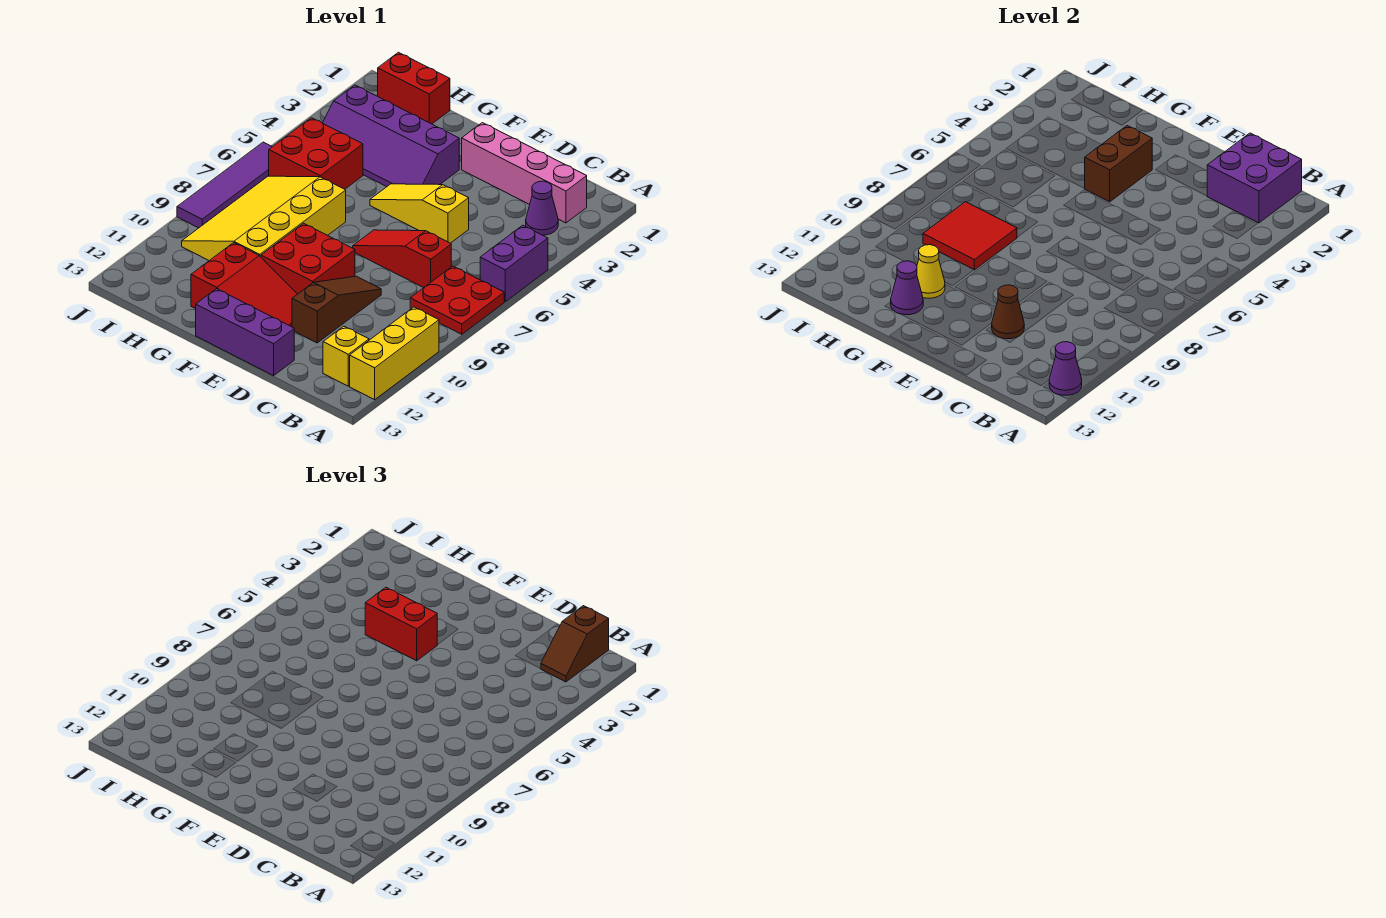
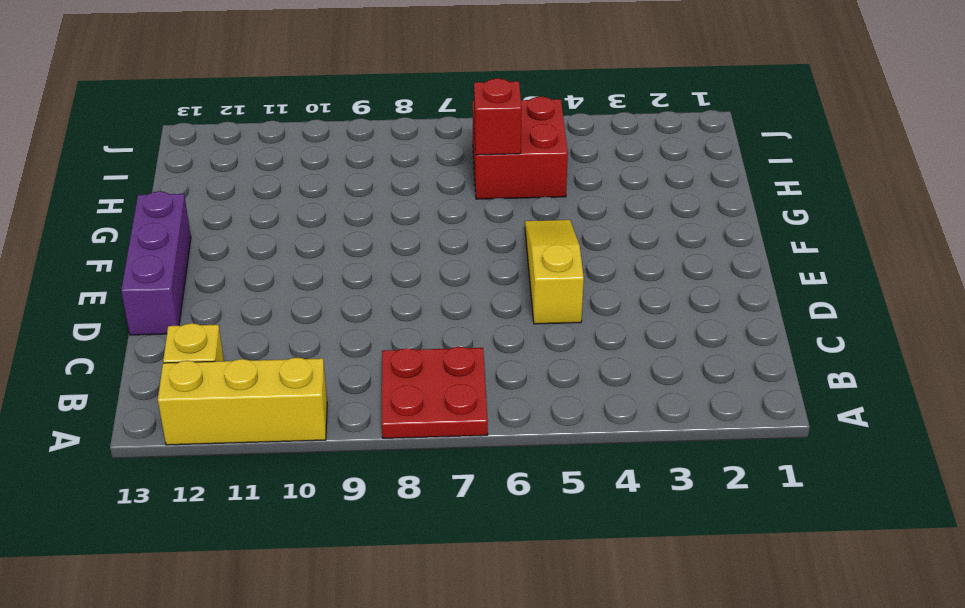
red brick H6 level 2 -> none
none -> purple brick A5:A6 level 1
none -> pink brick B2:E2 level 1
none -> purple cone B3 level 1

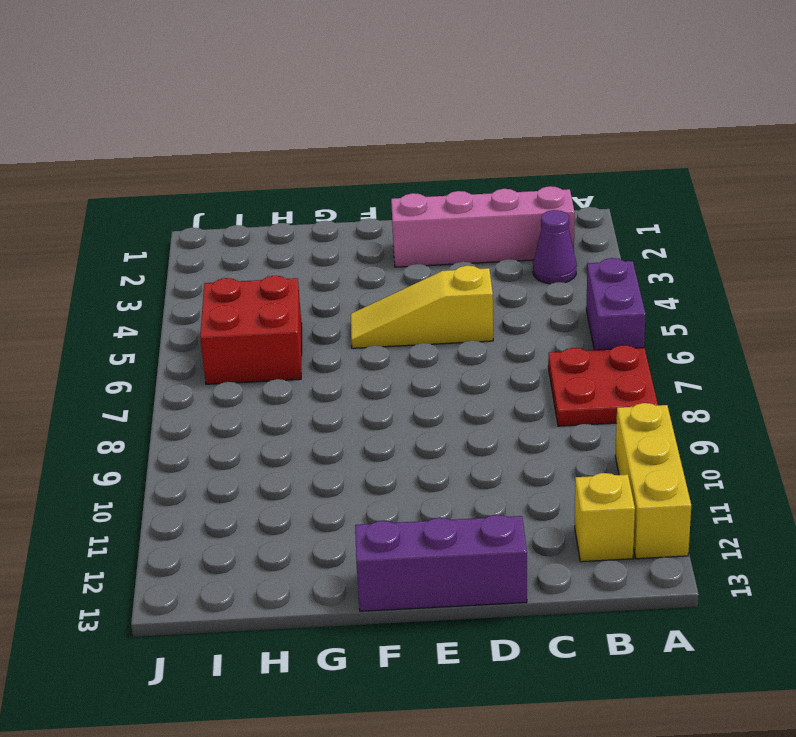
none -> red slope C7:E7 level 1 top C
none -> brown slope D9:D11 level 1 top 11
none -> red brick E9:F10 level 1

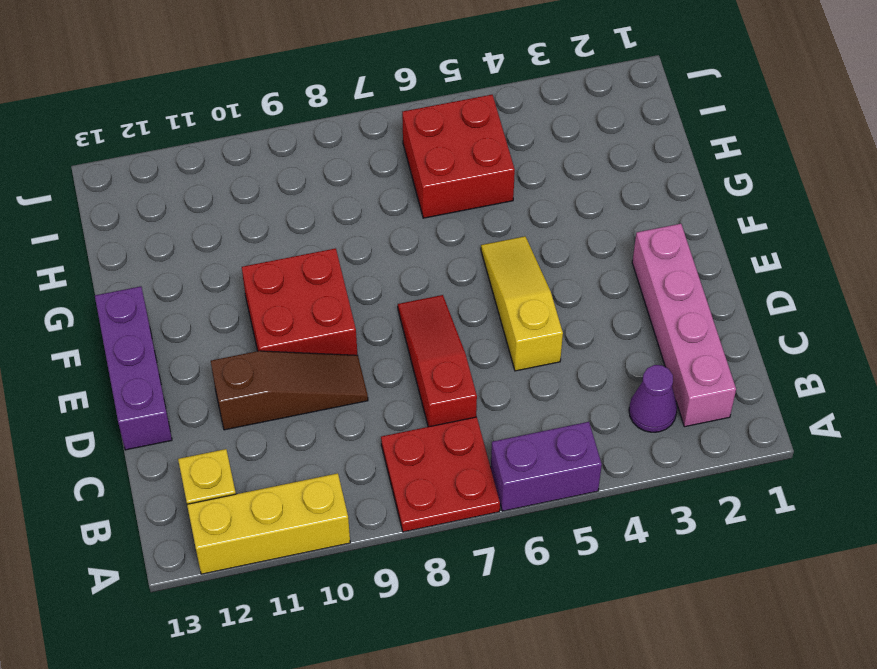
none -> red slope E11:G12 level 1 top G
none -> purple slope F3:I4 level 1 top 3
none -> yellow slope G7:I10 level 1 top G

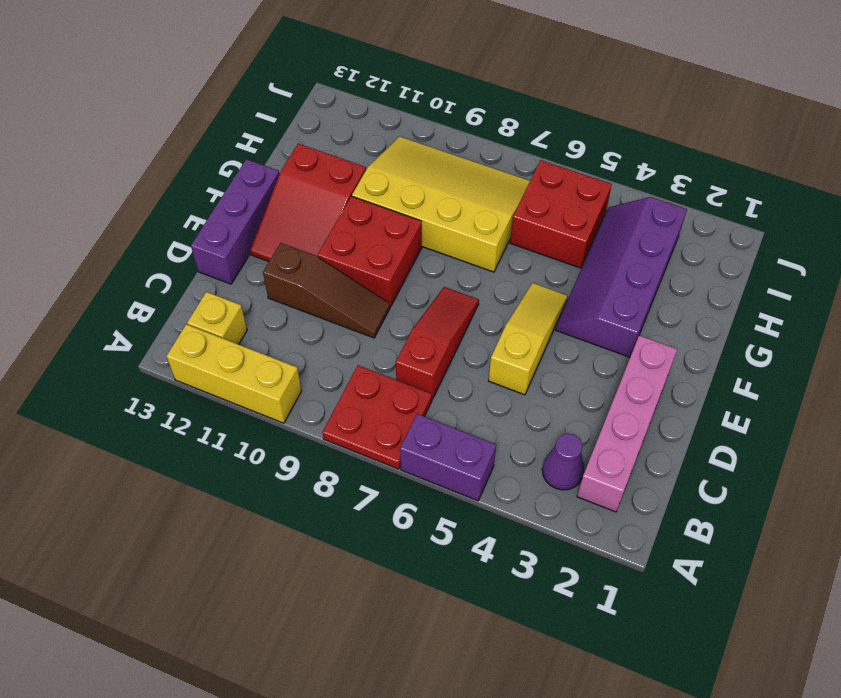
none -> red brick H1:I1 level 1
none -> purple tile J6:J9 level 1
none -> purple cone A12 level 2

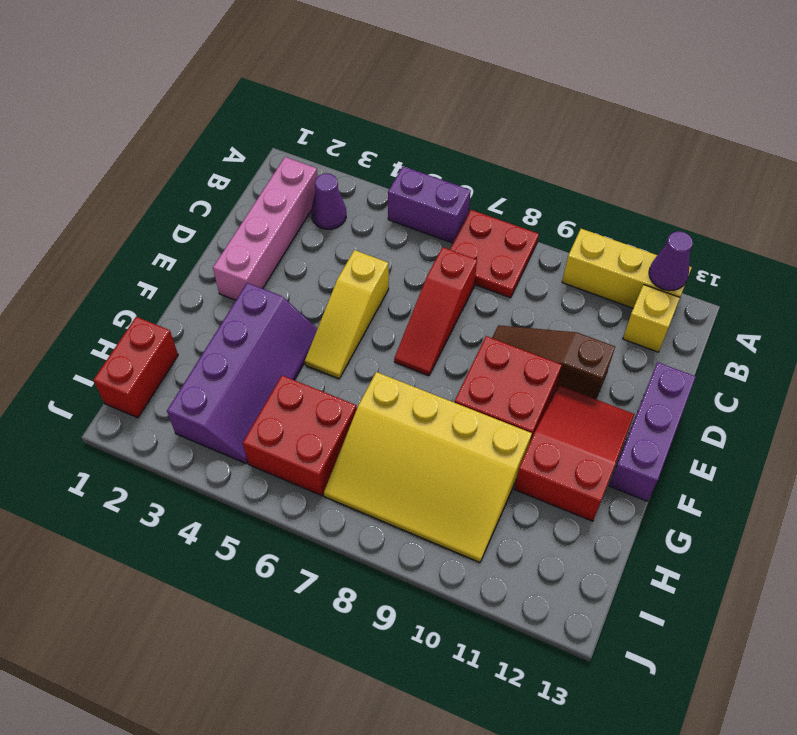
none -> purple tile J6:J9 level 1
none -> purple brick B1:C2 level 2
none -> brown cone D11 level 2

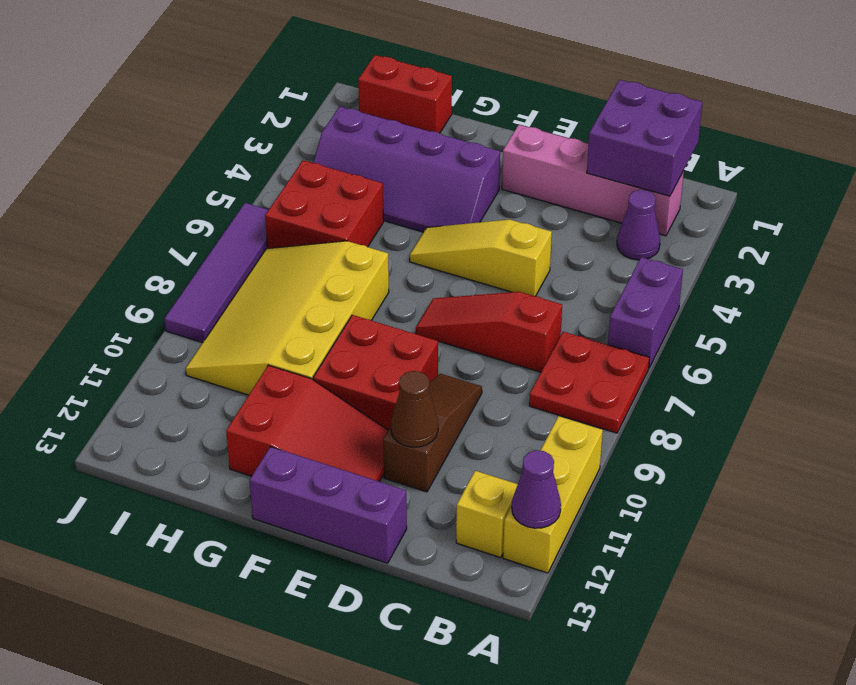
none -> brown brick F3:F4 level 2
none -> red tile G8:H9 level 2
none -> yellow cone G11 level 2

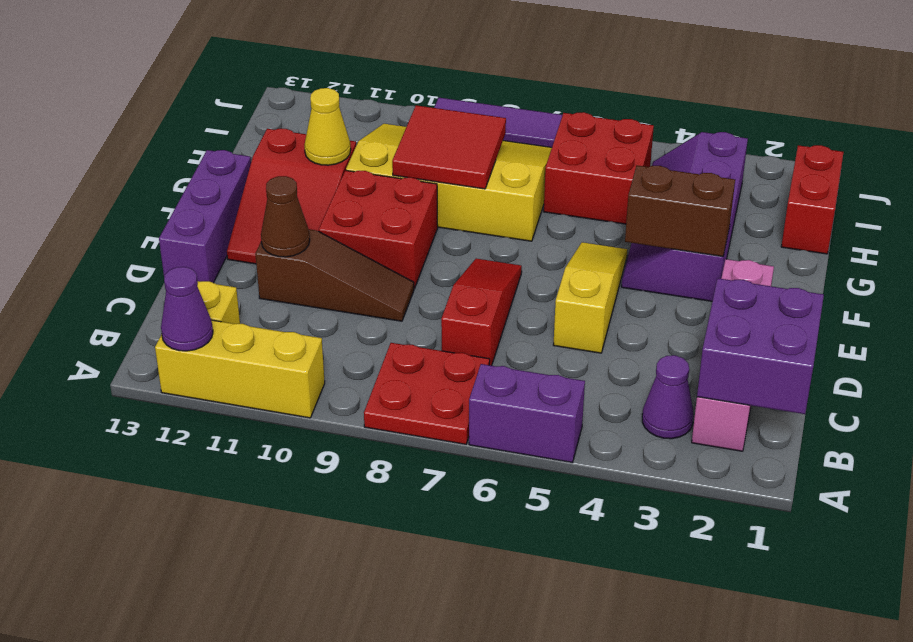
none -> purple cone G12 level 2
none -> brown slope B1:B2 level 3 top 1
none -> red brick F4:G4 level 3

